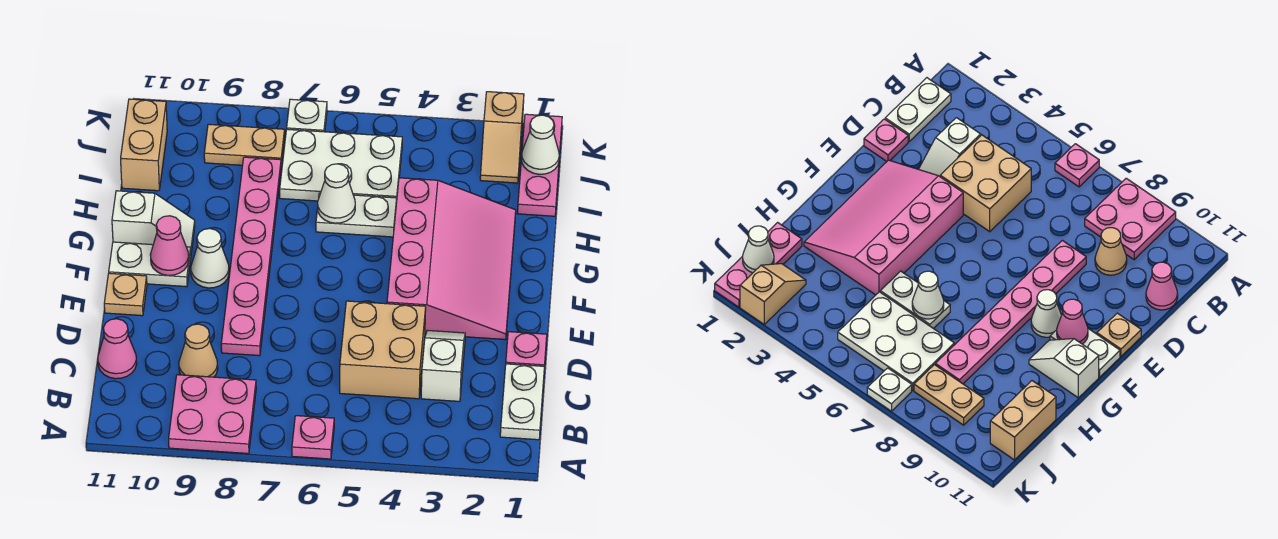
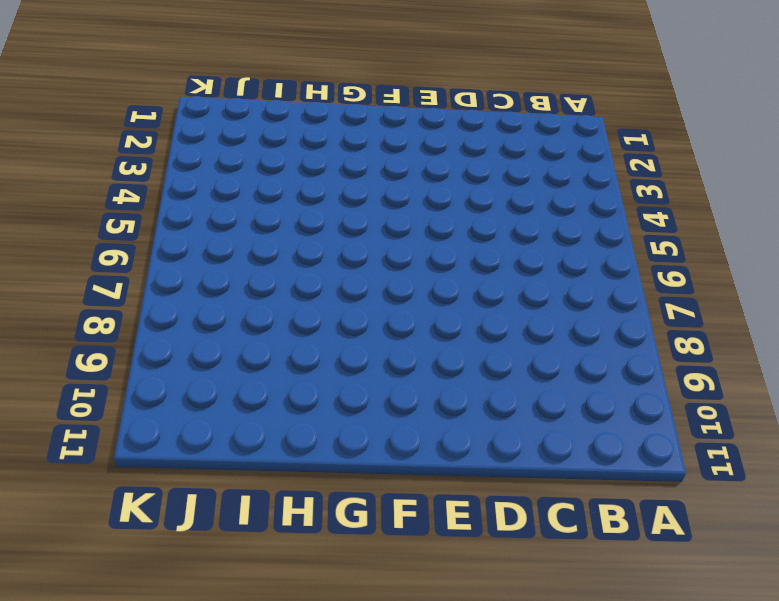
none -> pink plate A6 level 1
none -> pink plate A8:B9 level 1
none -> white plate B1:C1 level 1

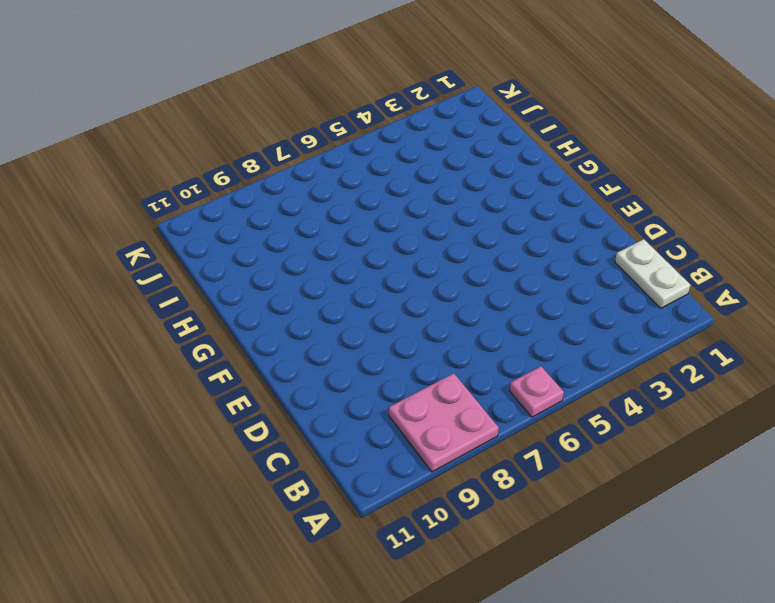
none -> white slope C3:D3 level 1 top C
none -> tan brick C4:D5 level 1
none -> tan cone C9 level 1

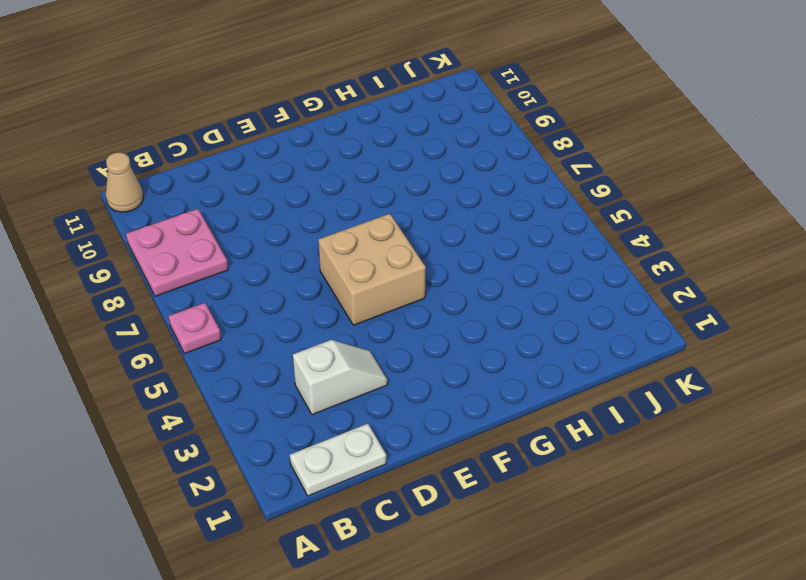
tan cone A11 level 1 -> tan cone C9 level 1
tan brick E5:F6 level 1 -> tan brick C4:D5 level 1
none -> pink cone C11 level 1
none -> pink plate D1 level 1
none -> pink plate D8:I8 level 1

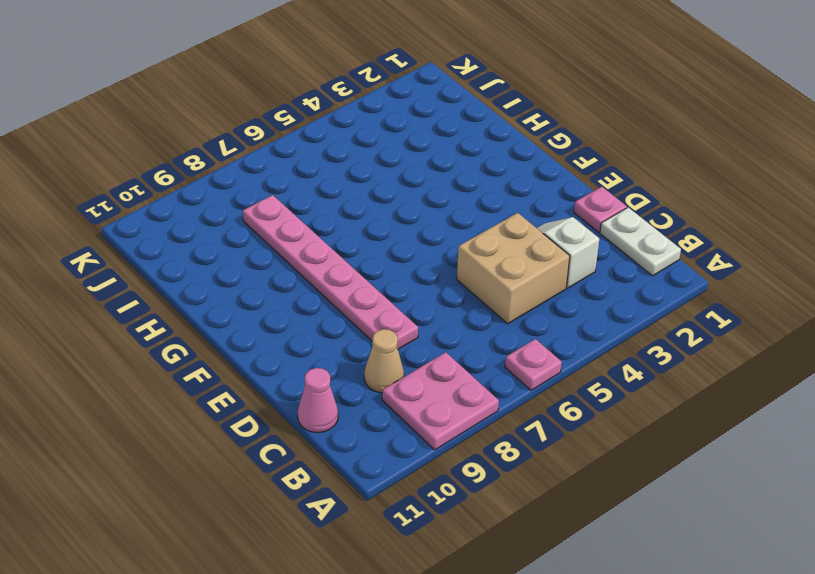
none -> pink slope E2:H4 level 1 top 4
none -> tan plate E11 level 1
none -> white cone F9 level 1

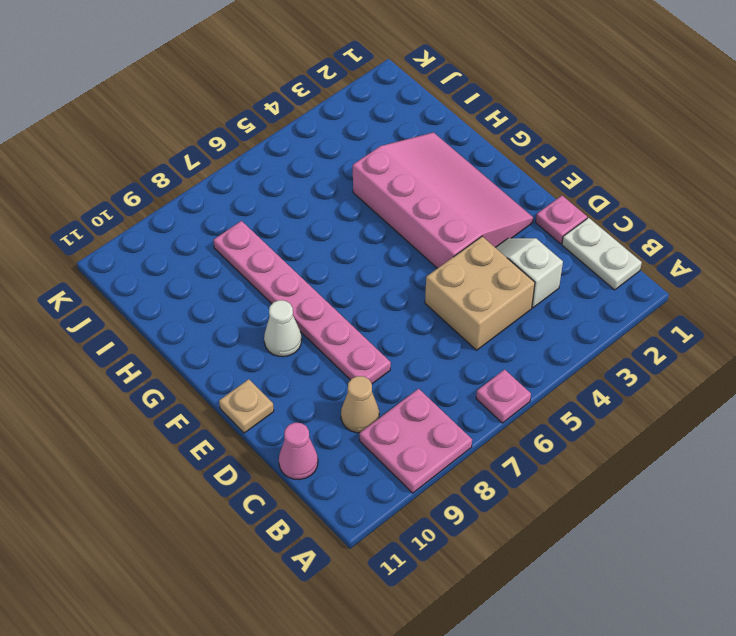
none -> white plate F10:F11 level 1
none -> white slope G10:G11 level 1 top 11
none -> white plate H5:H6 level 1

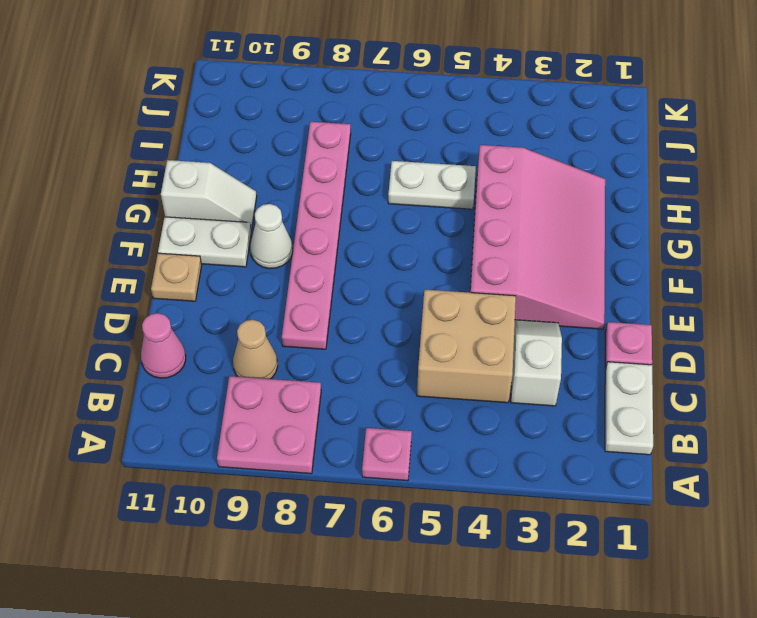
none -> pink plate I1:K1 level 1
none -> white plate I5:J7 level 1
none -> tan brick I11:J11 level 1

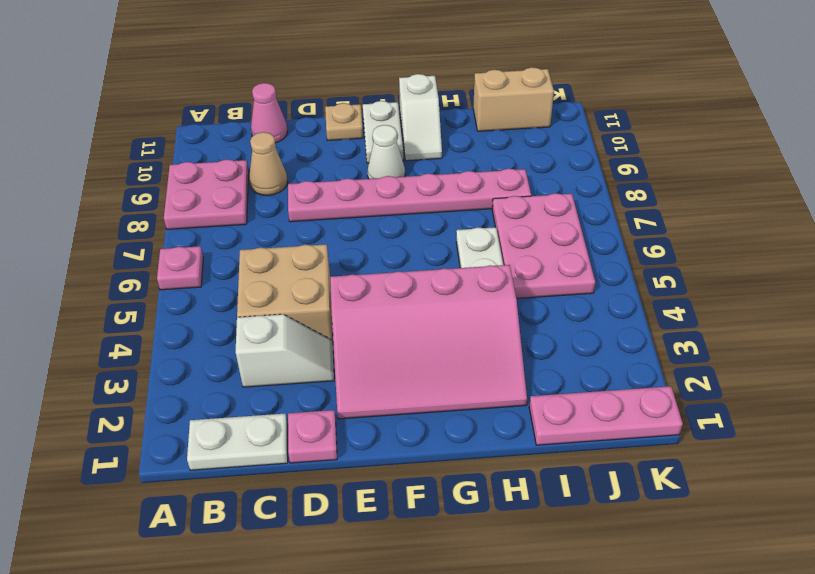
pink plate I5:J7 level 1 -> white plate I5:J7 level 1
none -> tan slope J2:K2 level 1 top K
none -> tan plate J8:J9 level 1
none -> white plate K7 level 1

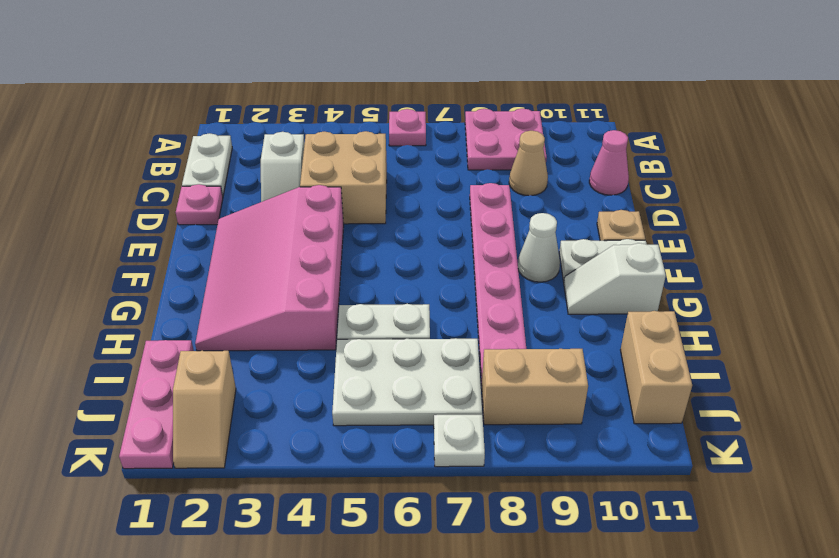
tan slope J2:K2 level 1 top J -> tan slope J2:K2 level 1 top K
tan brick J8:J9 level 1 -> tan plate J8:J9 level 1
none -> pink cone F10 level 2
none -> white cone H6 level 2
none -> white cone J1 level 2

